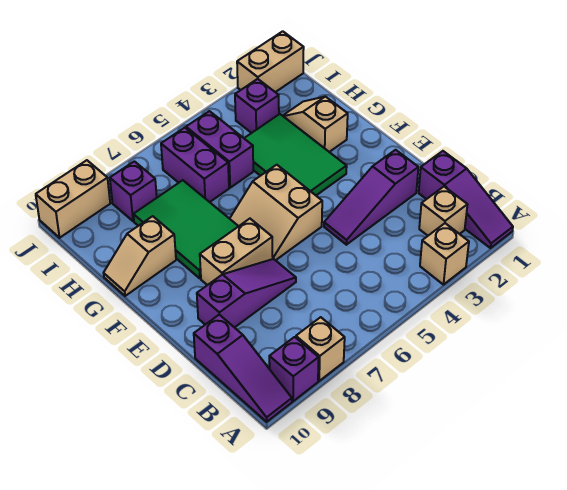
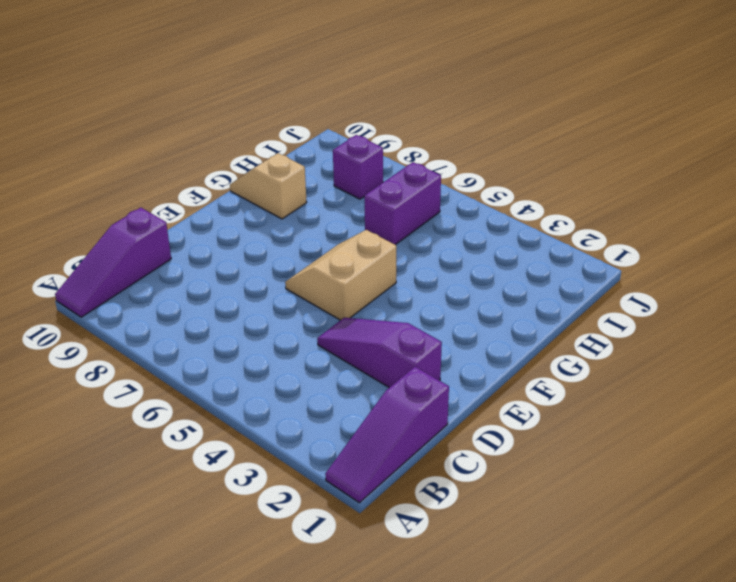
none -> tan brick A3 level 1
none -> tan brick A8 level 1
none -> purple brick A9 level 1

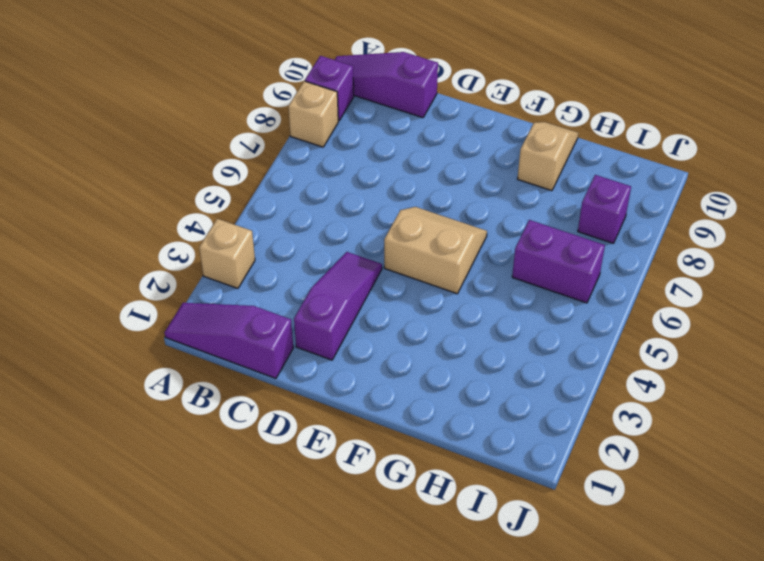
none -> tan brick B2 level 1
none -> purple slope D7:D9 level 1 top 9
none -> tan brick E7:E8 level 1

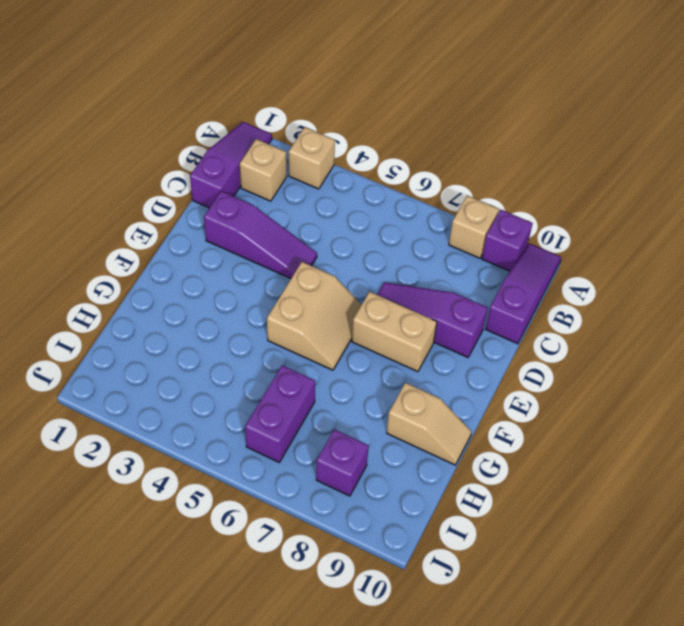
none -> green tile F3:H4 level 1
none -> green tile F7:H8 level 1
none -> tan slope G2:H2 level 1 top G

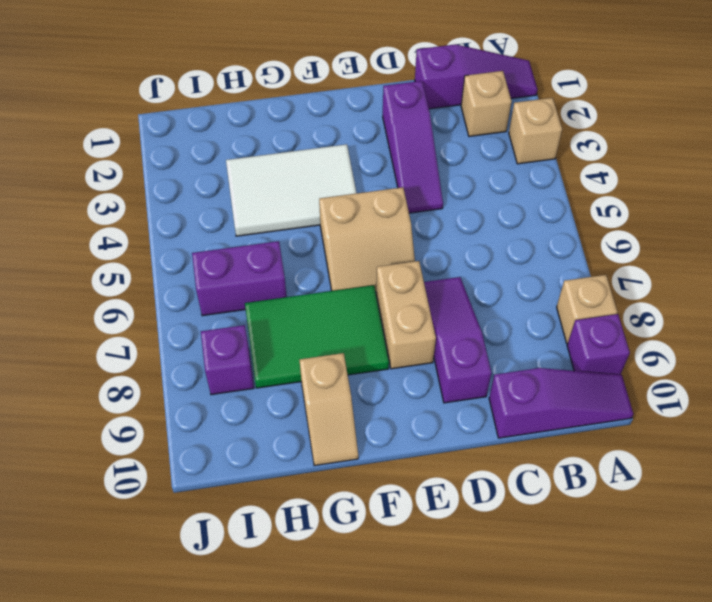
white tile F3:H4 level 1 -> green tile F3:H4 level 1
none -> tan slope G2:H2 level 1 top G
none -> purple brick H5:I5 level 1
none -> purple brick I3 level 1

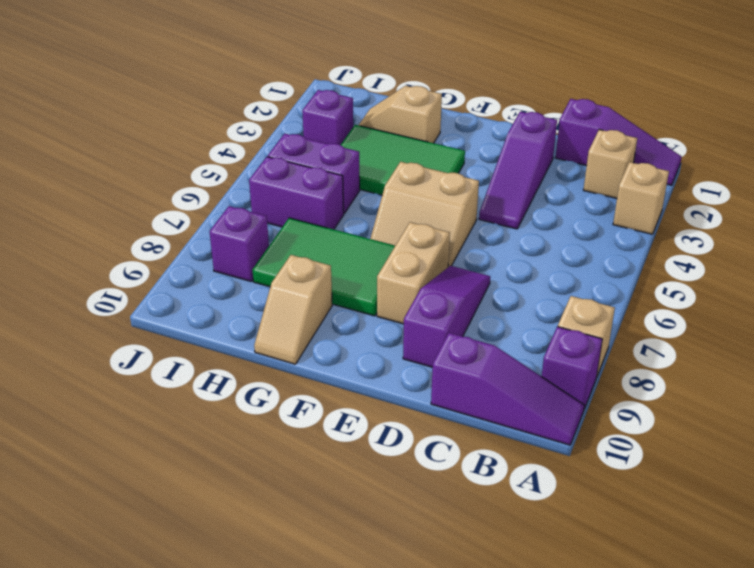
none -> tan brick J1:J2 level 1
none -> tan brick J9:J10 level 1

